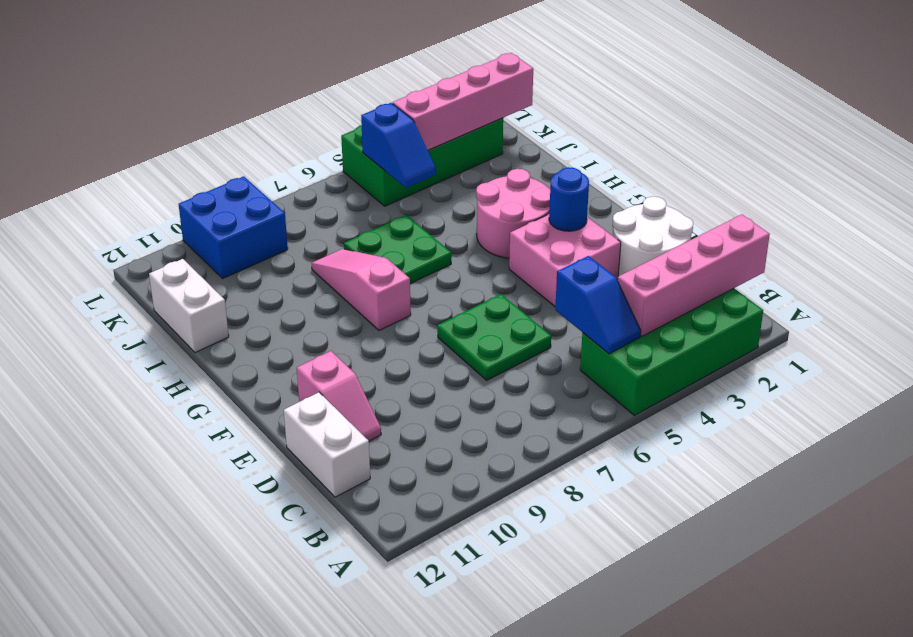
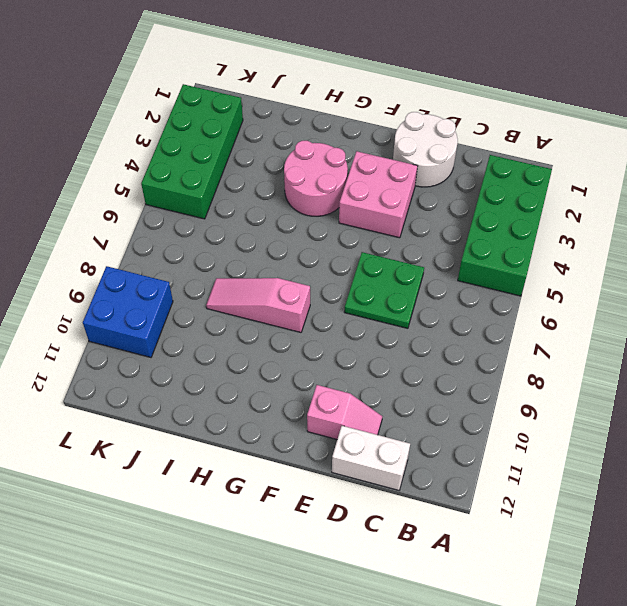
none -> green plate H6:I7 level 1
none -> white brick I12:J12 level 1
none -> pink brick B1:B4 level 2

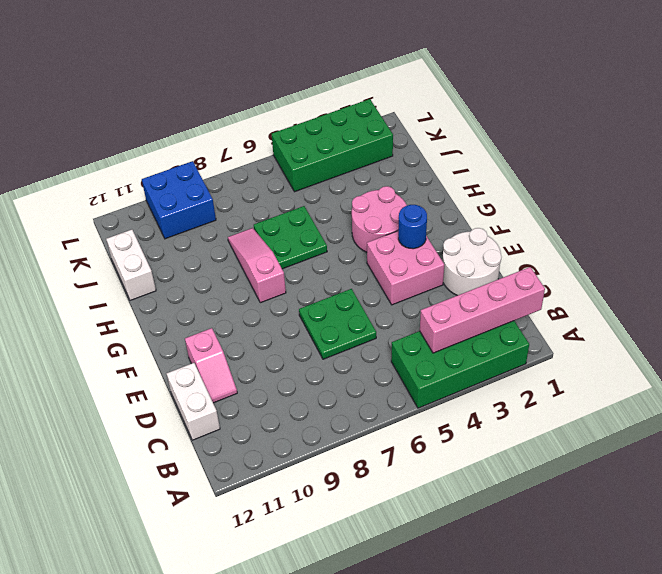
none -> blue slope B5:C5 level 2 top C
none -> blue slope J5:K5 level 2 top K
none -> pink brick K1:K4 level 2

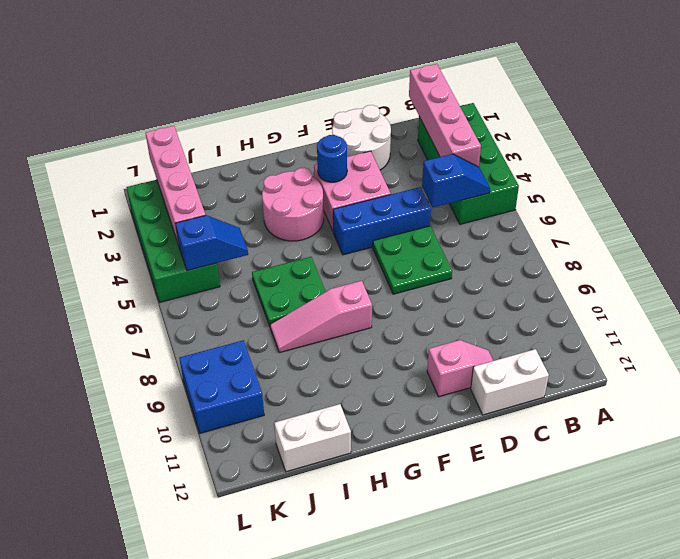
blue brick D5:F5 level 1 -> none

